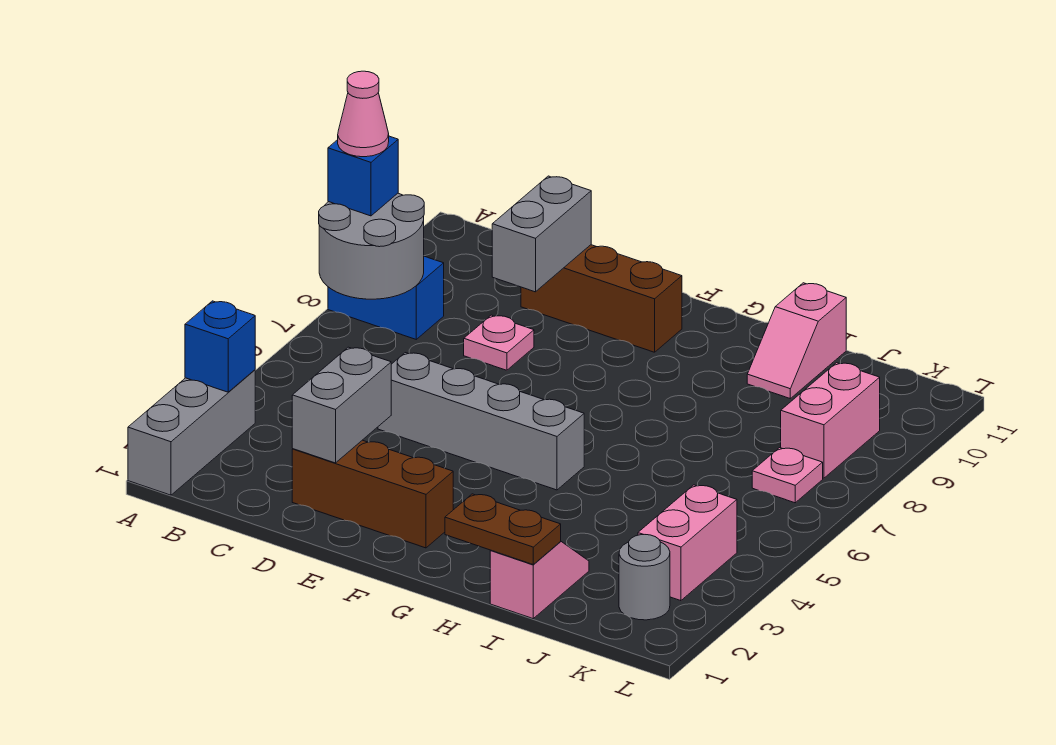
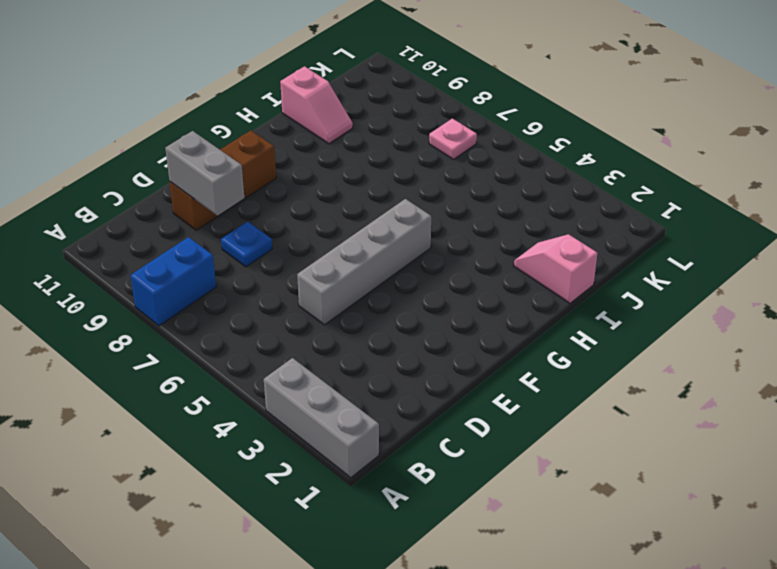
blue plate D8 level 1 -> pink plate D8 level 1
none -> brown brick D2:F2 level 1
none -> grey round brick K2 level 1
none -> pink brick K3:K4 level 1

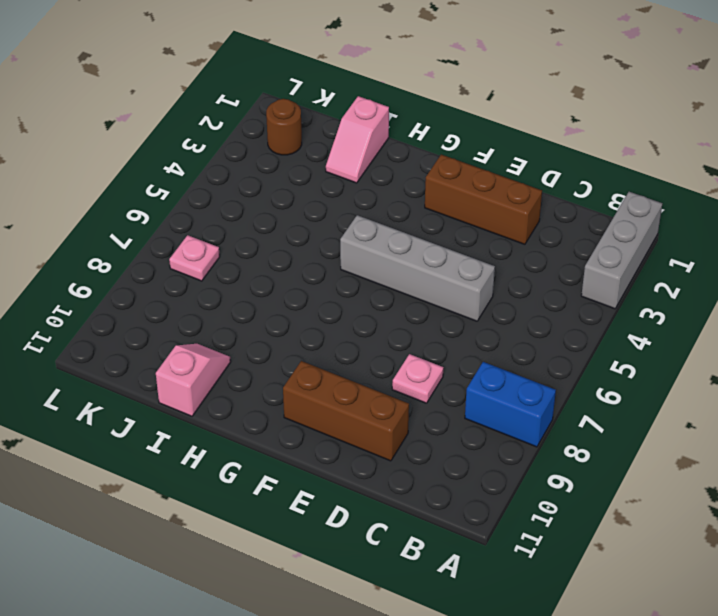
brown round brick K2 level 1 -> grey round brick K2 level 1
none -> pink brick K3:K4 level 1
none -> pink brick K8:K9 level 1
none -> blue brick A3 level 2

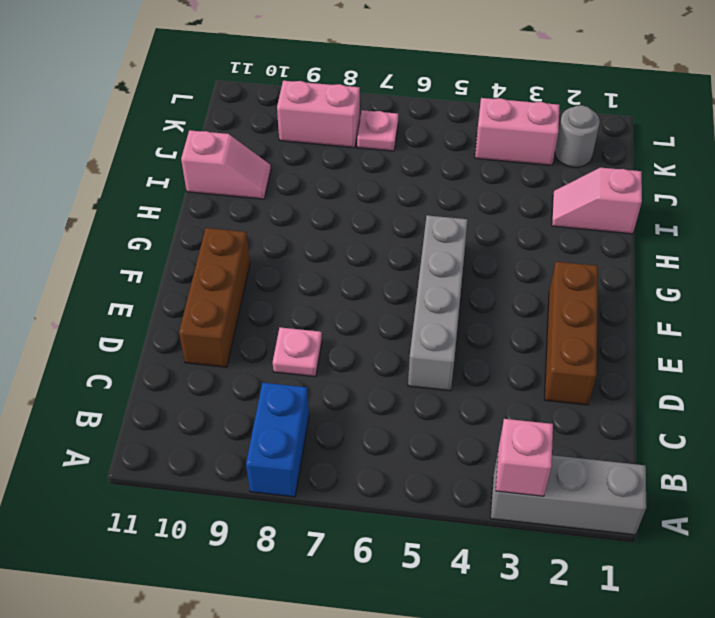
pink brick A3 level 2 -> blue brick A3 level 2
none -> grey round brick A7:B8 level 2
none -> grey brick D2:D3 level 2
none -> grey brick D9:D10 level 2

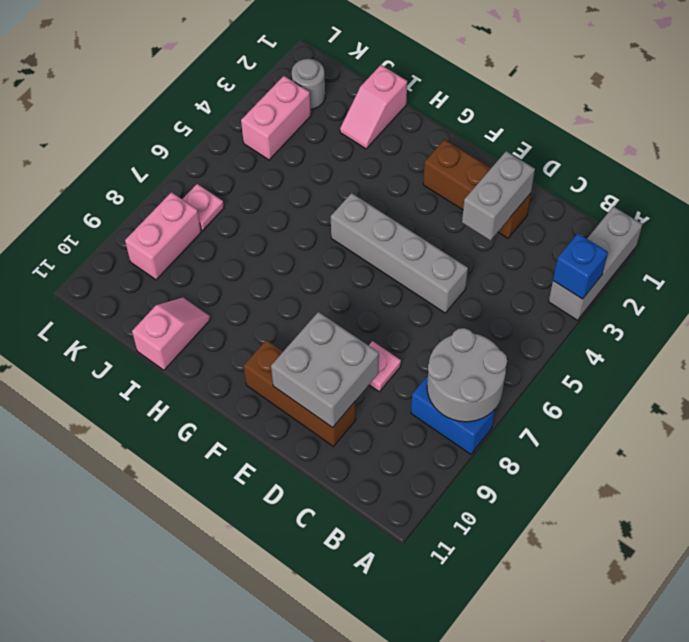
grey brick D9:E10 level 2 -> grey brick D9:D10 level 2
none -> brown plate H1:I1 level 2
none -> blue brick A8 level 3
none -> pink cone A8 level 4

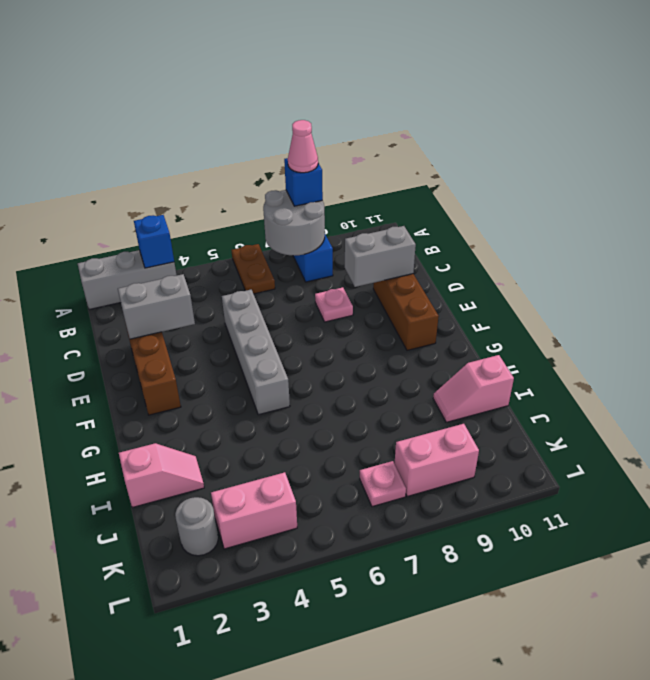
brown plate A6:B6 level 1 -> brown plate H1:I1 level 2

